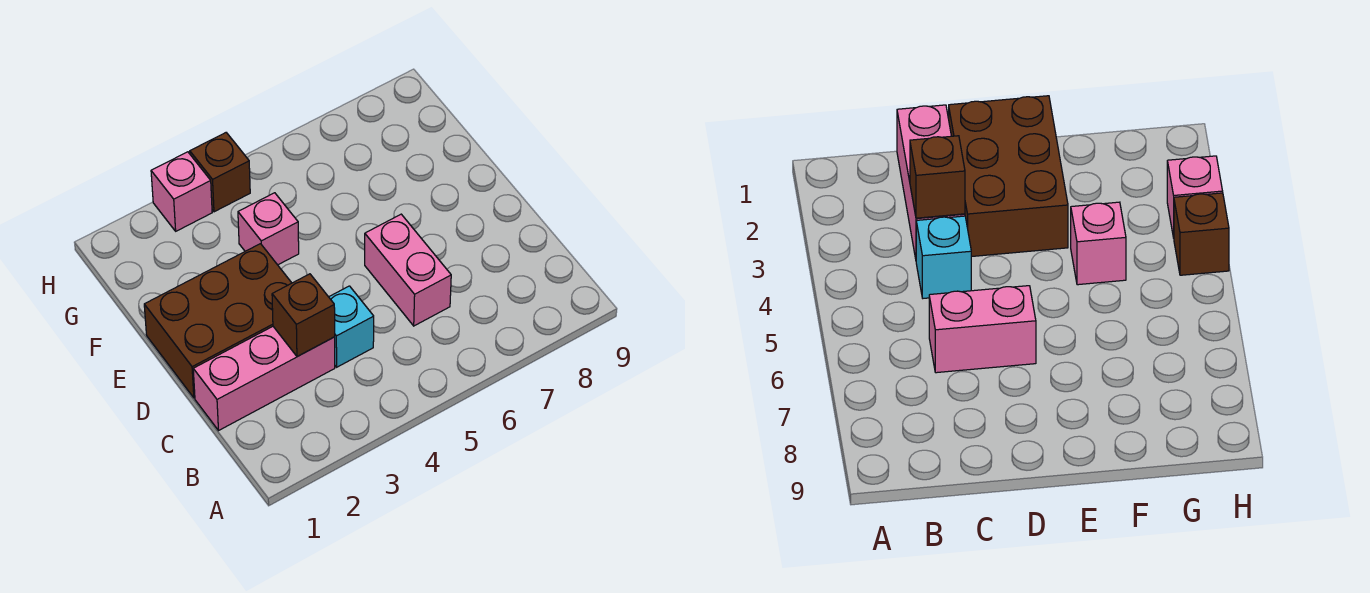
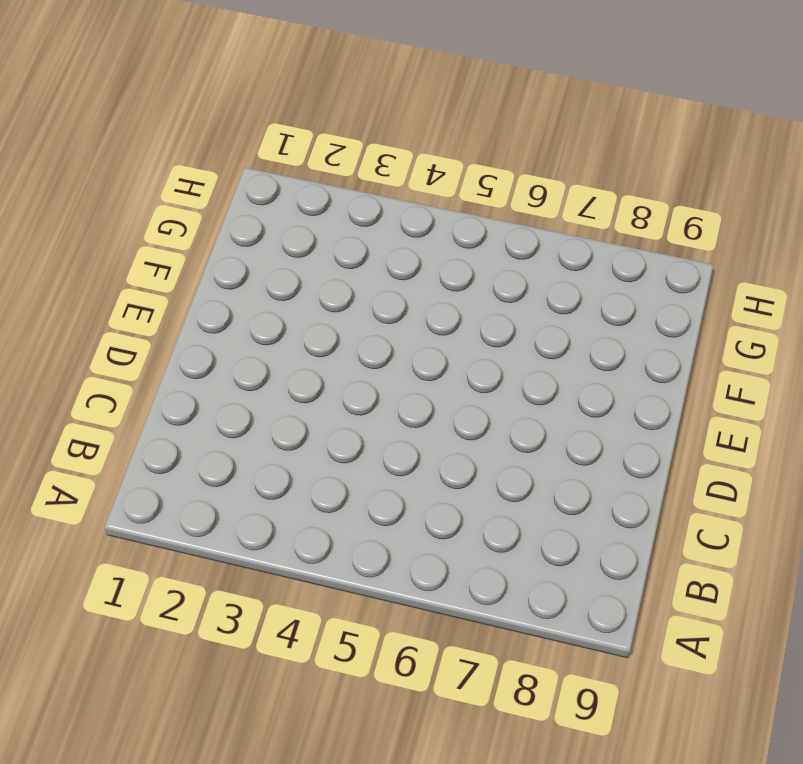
none -> pink brick C1:C3 level 1
none -> cyan brick C4 level 1

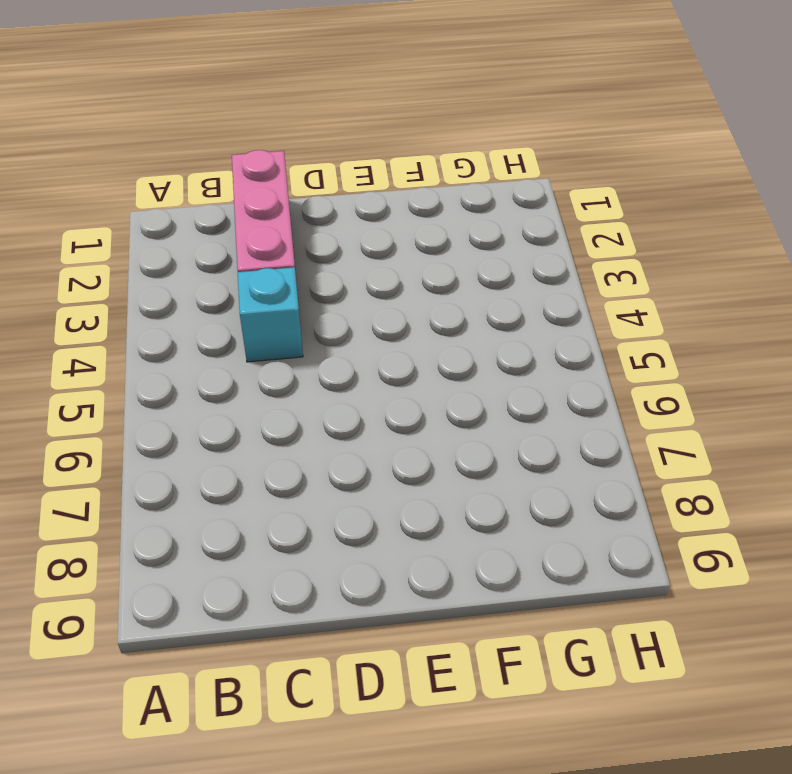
none -> pink brick C6:D6 level 1
none -> brown brick D1:E3 level 1

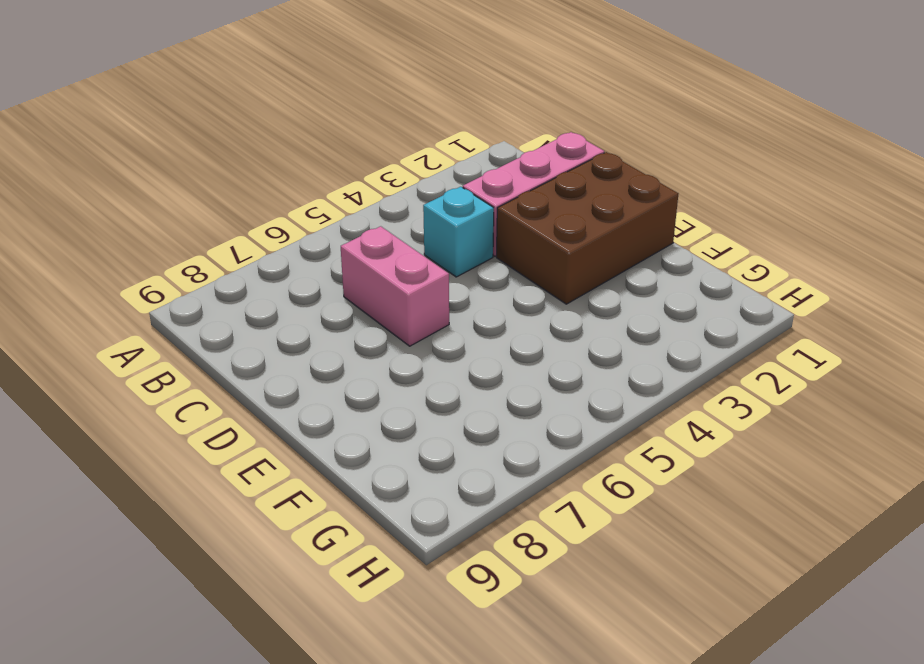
none -> pink brick F4 level 1
none -> pink brick H3 level 1

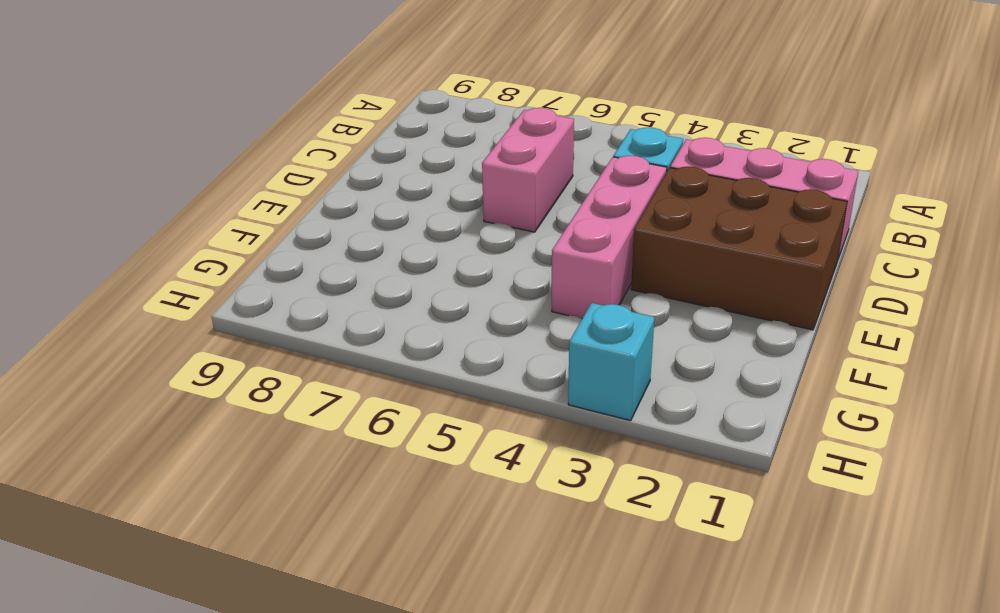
pink brick D4:F4 level 1 -> pink brick F4 level 1
cyan brick H3 level 1 -> pink brick H3 level 1
none -> brown brick H4 level 1
none -> brown brick C3 level 2

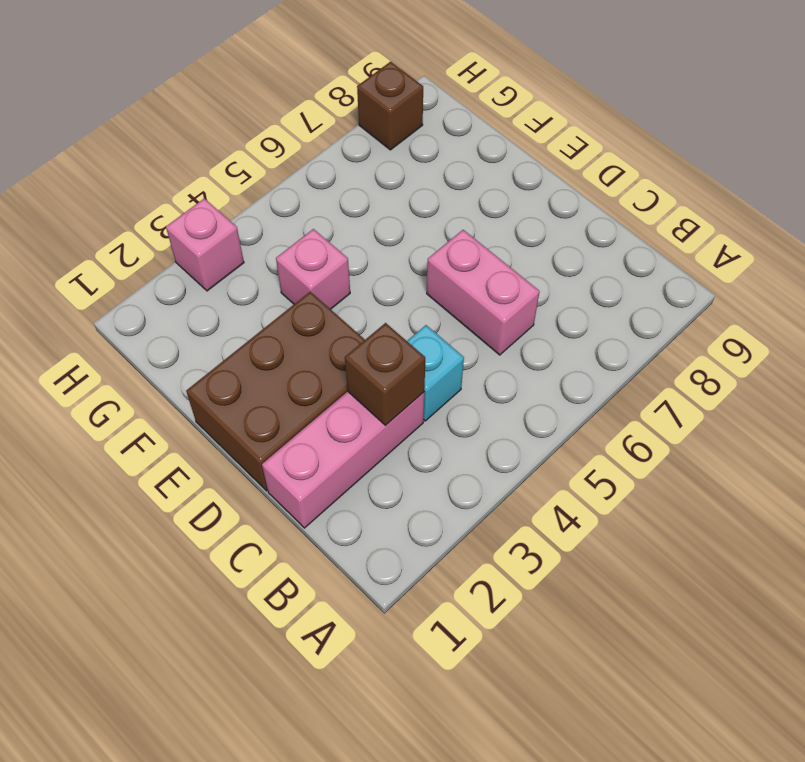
brown brick H8 level 1 -> brown brick H4 level 1

